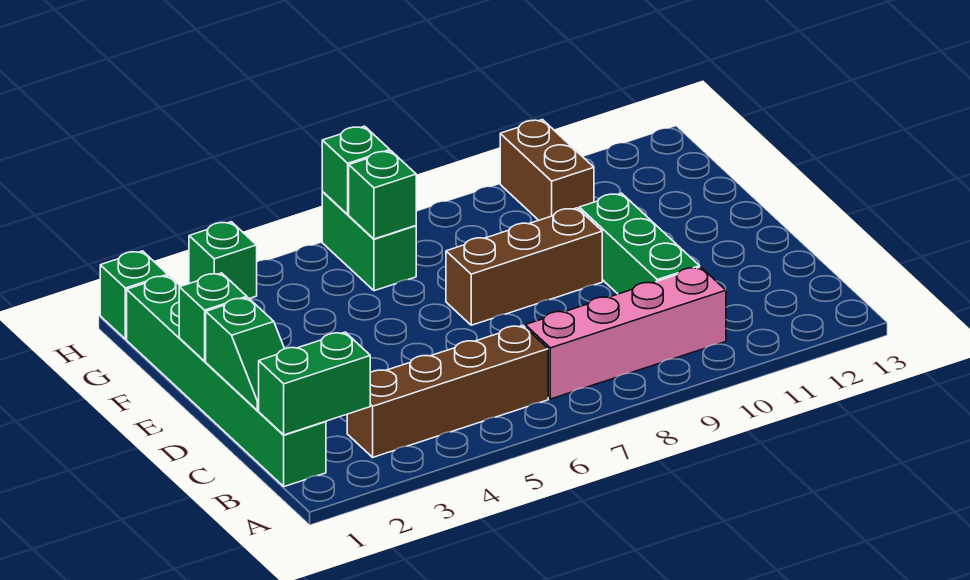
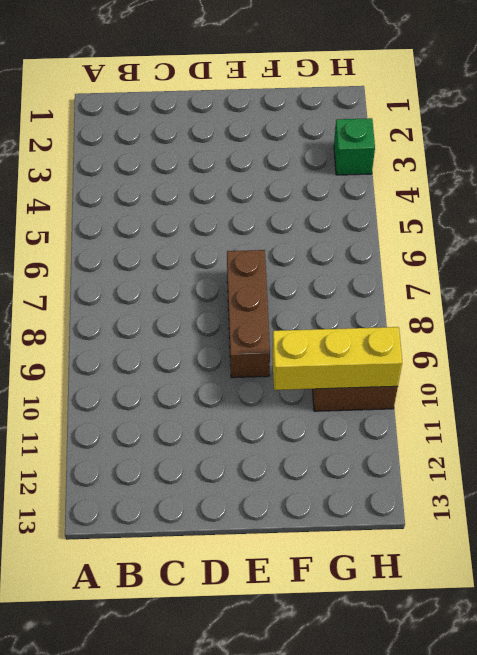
yellow brick F10:H10 level 2 -> none
none -> green brick B1:G1 level 1
none -> brown brick B3:B6 level 1
none -> pink brick B7:B10 level 1

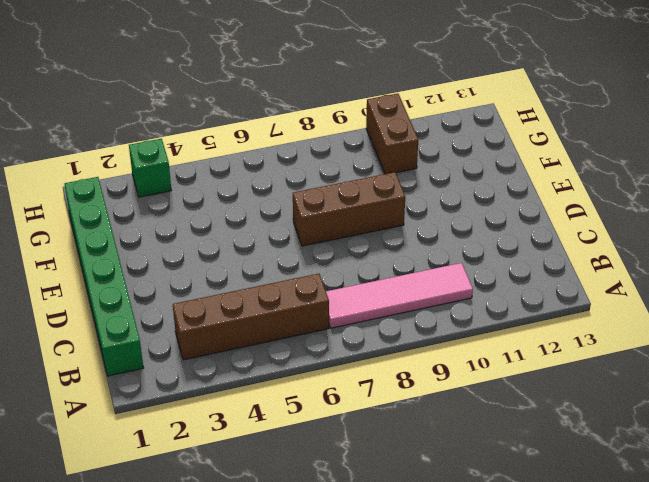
pink tile B7:B10 level 1 -> pink brick B7:B10 level 1
none -> green brick C10:E10 level 1
none -> green brick G6:H6 level 1
none -> green brick H1 level 1

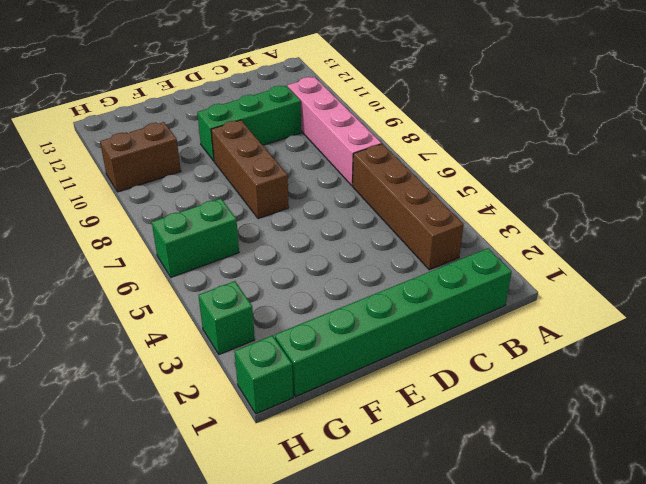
none -> green brick B1:B2 level 2
none -> green slope C1:D1 level 2 top D
none -> green brick E1 level 2

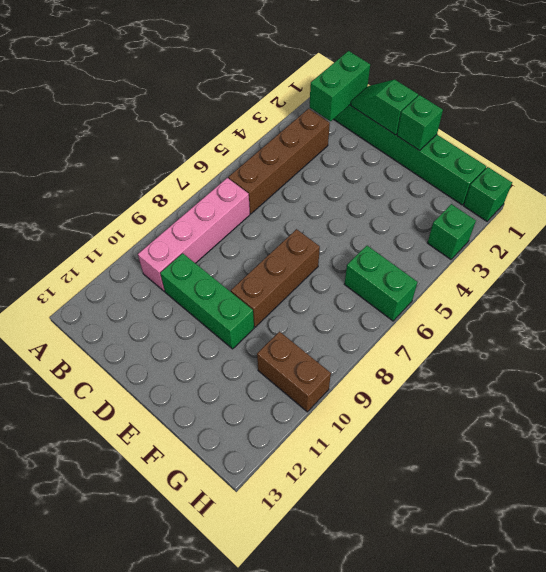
none -> green brick G6 level 2
none -> green brick H6 level 2

